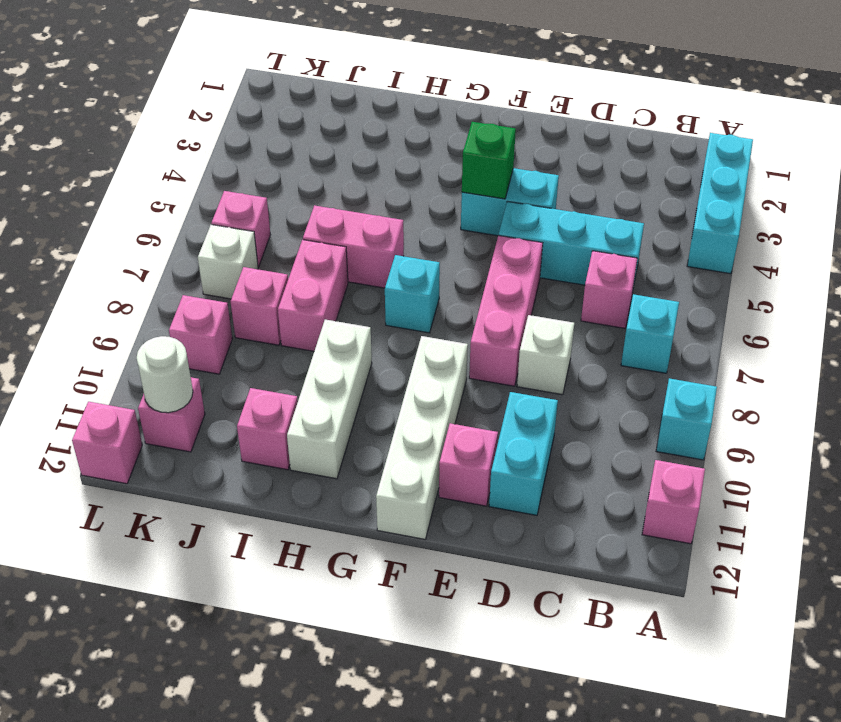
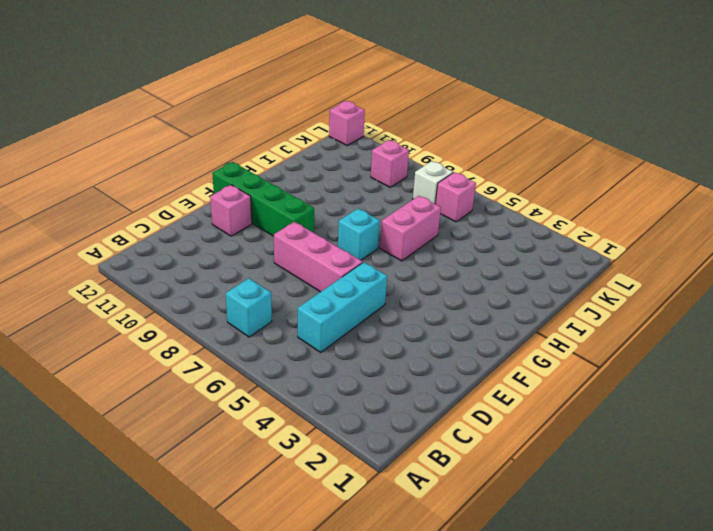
green brick F9:F12 level 1 -> white brick F9:F12 level 1
none -> cyan brick A2:A4 level 1
none -> cyan brick A9 level 1
none -> pink brick A11 level 1

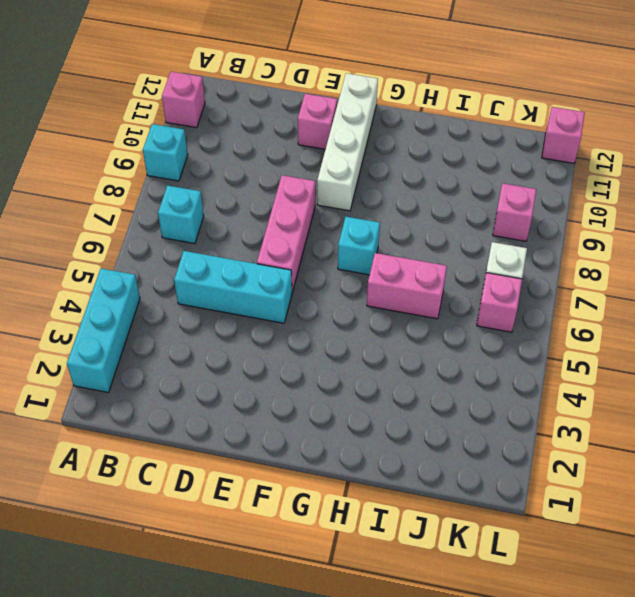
none -> pink brick C6 level 1
none -> white brick D8 level 1
none -> cyan brick D10:D11 level 1

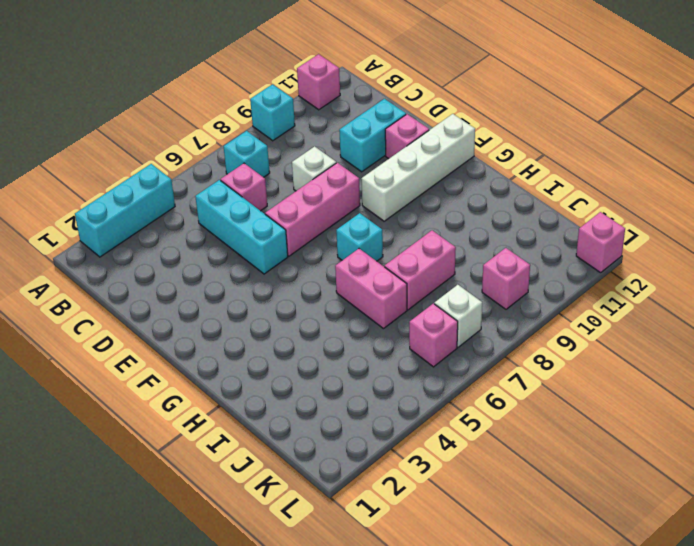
none -> cyan brick E4:F4 level 1
none -> white brick H9:H11 level 1
none -> pink brick I11 level 1

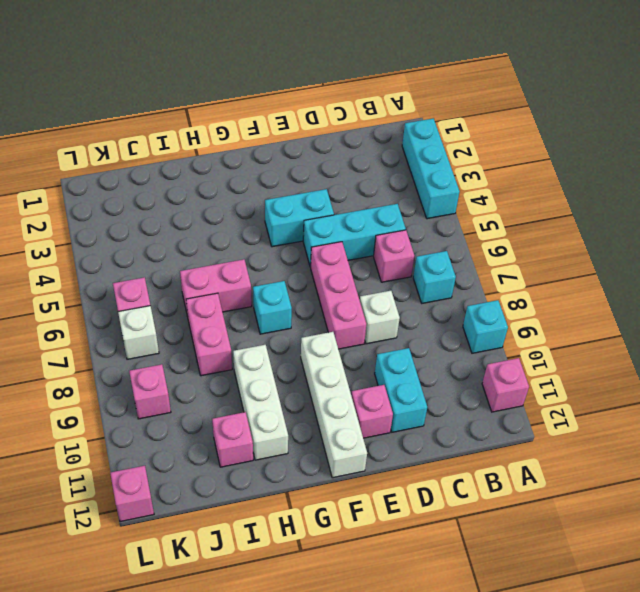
none -> pink brick J8 level 1
none -> pink brick K11 level 1
none -> green brick F4 level 2

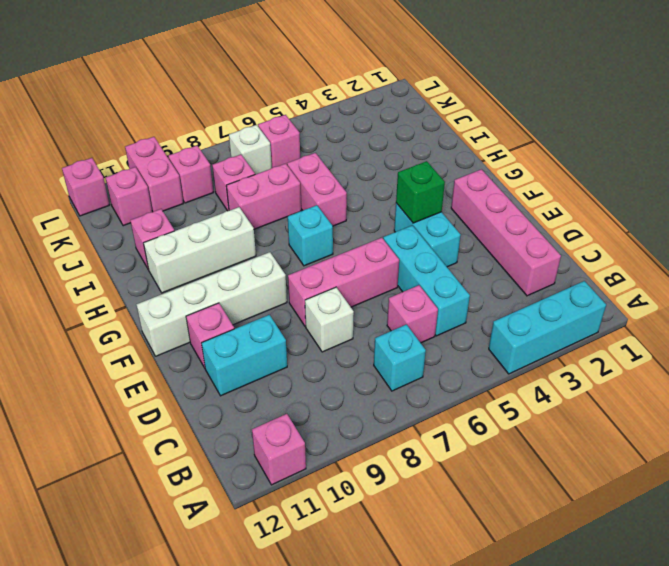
pink brick C2:F2 level 1 -> none
pink brick K10:L10 level 1 -> none
none -> cyan brick A9 level 1
none -> white round brick K11 level 2

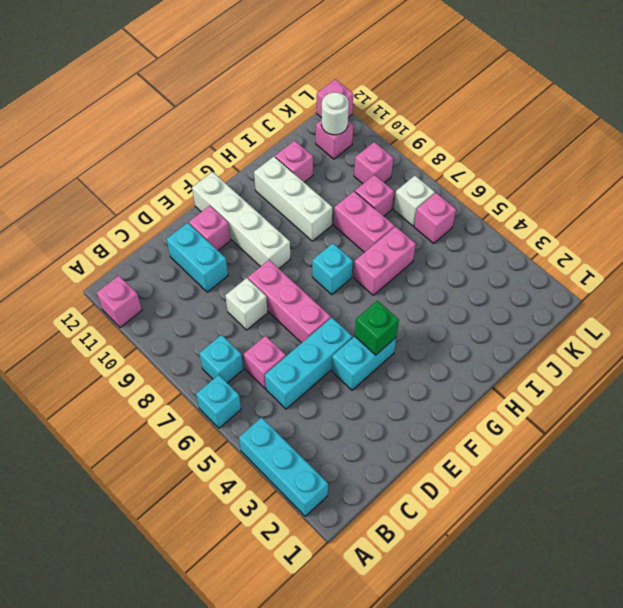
cyan brick A6 level 1 -> cyan brick A9 level 1

